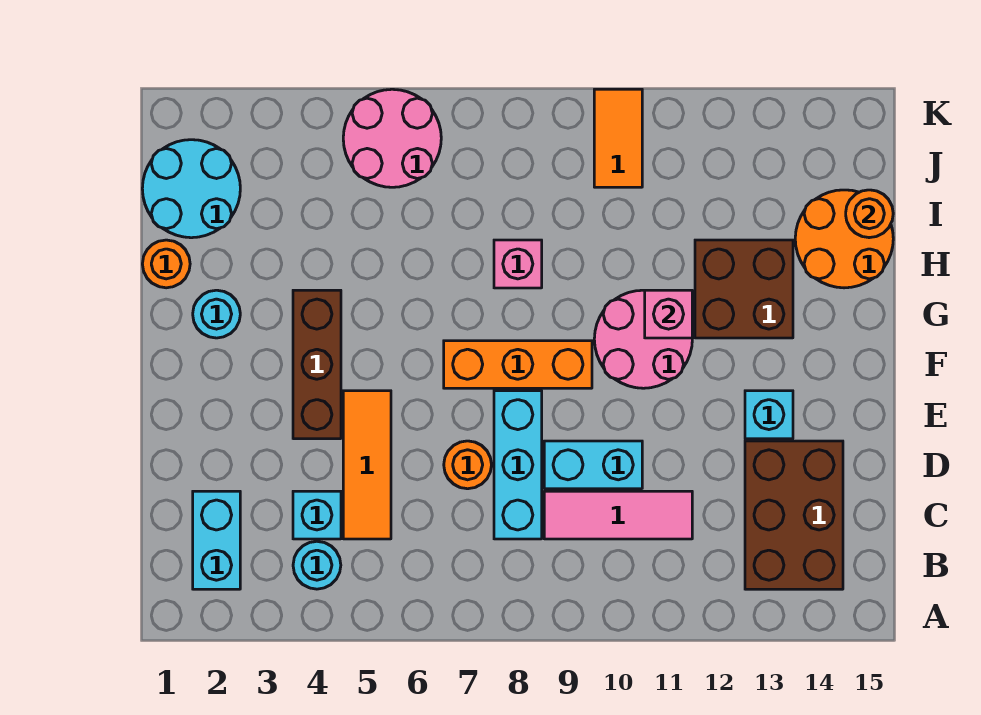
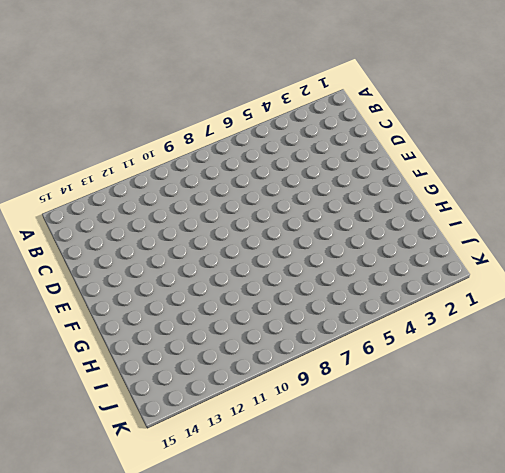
none -> cyan brick B2:C2 level 1
none -> cyan round brick B4 level 1
none -> brown brick B13:D14 level 1

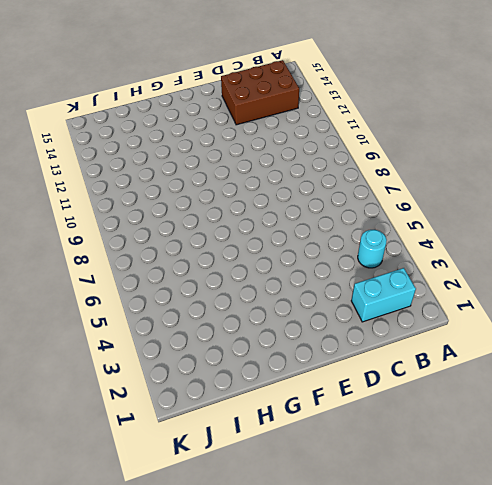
none -> cyan brick C4 level 1
none -> orange tile C5:E5 level 1
none -> cyan brick C8:E8 level 1

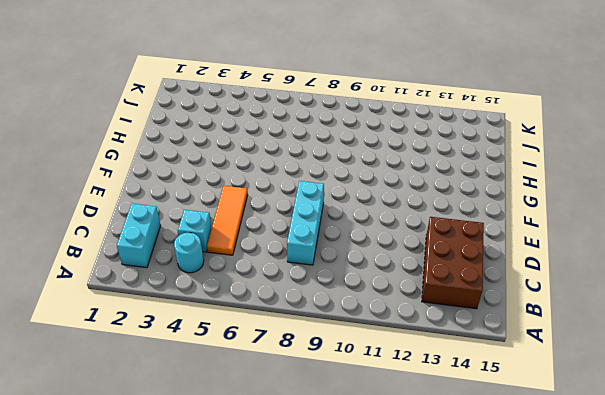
none -> pink tile C9:C11 level 1
none -> orange round brick D7 level 1
none -> cyan brick D9:D10 level 1

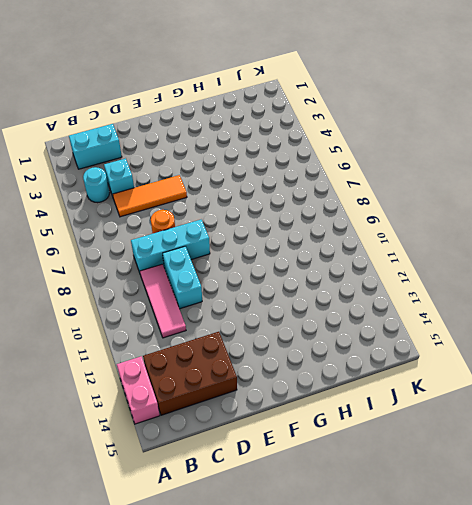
pink brick A13:A14 level 1 -> none
none -> brown brick E4:G4 level 1
none -> cyan brick E13 level 1
none -> orange brick F7:F9 level 1

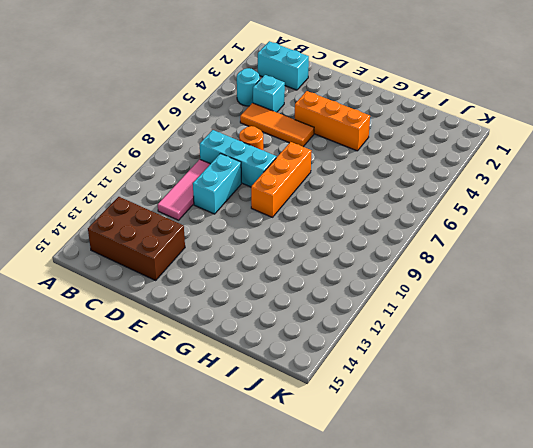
orange brick E4:G4 level 1 -> brown brick E4:G4 level 1
none -> cyan brick E13 level 1
none -> pink round brick F10:G11 level 1
none -> cyan round brick G2 level 1

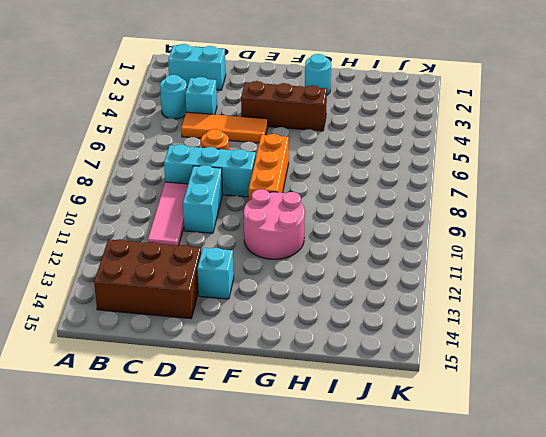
none -> brown brick G12:H13 level 1
none -> orange round brick H1 level 1
none -> pink brick H8 level 1

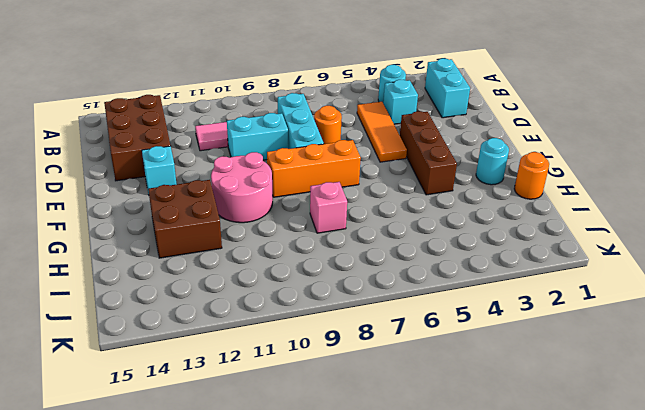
none -> orange round brick H14:I15 level 1
none -> cyan round brick I1:J2 level 1
none -> pink round brick J5:K6 level 1

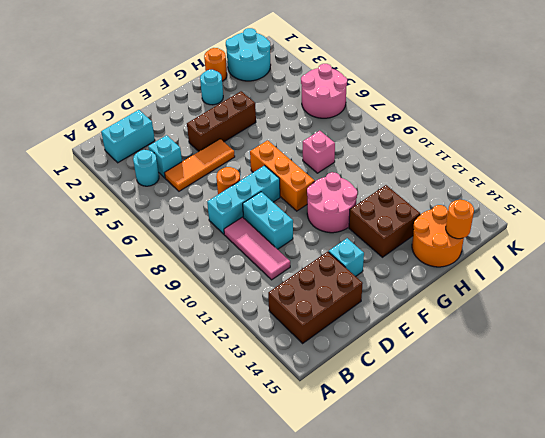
none -> orange tile J10:K10 level 1
none -> pink brick G11 level 2

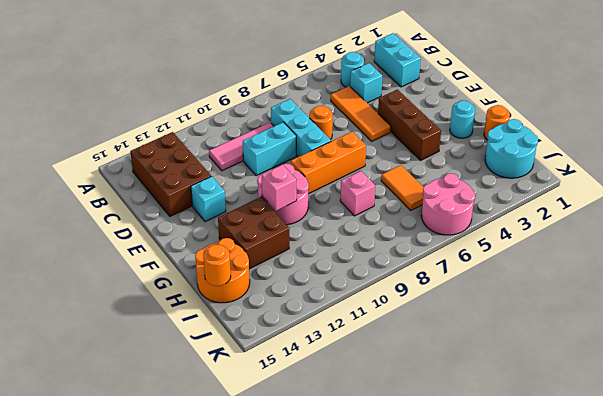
orange tile H6:I6 level 1 -> orange tile J10:K10 level 1

